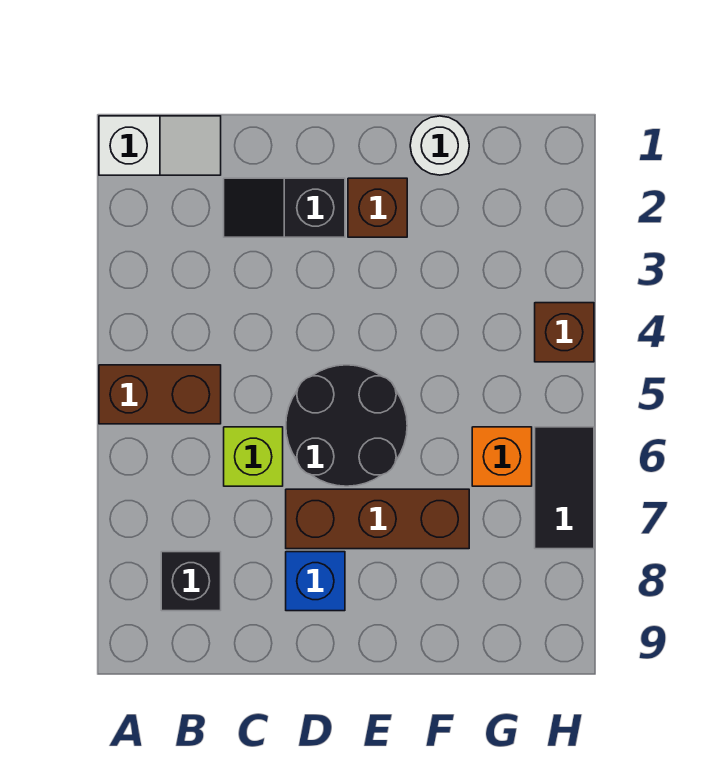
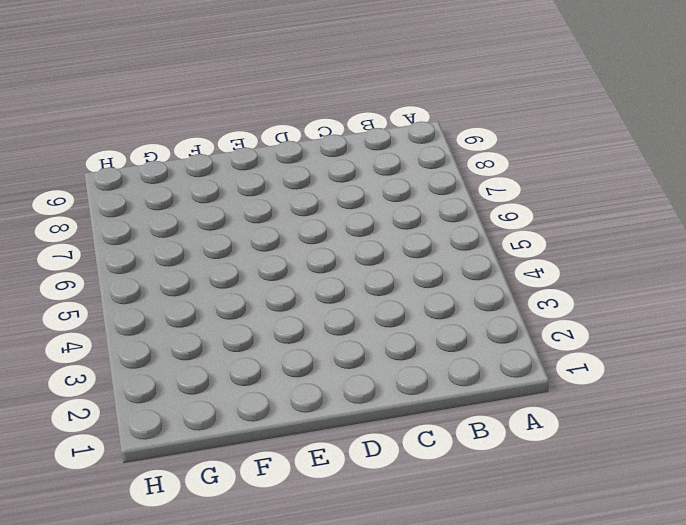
none -> white slope A1:B1 level 1 top A
none -> brown brick A5:B5 level 1
none -> black brick B8 level 1

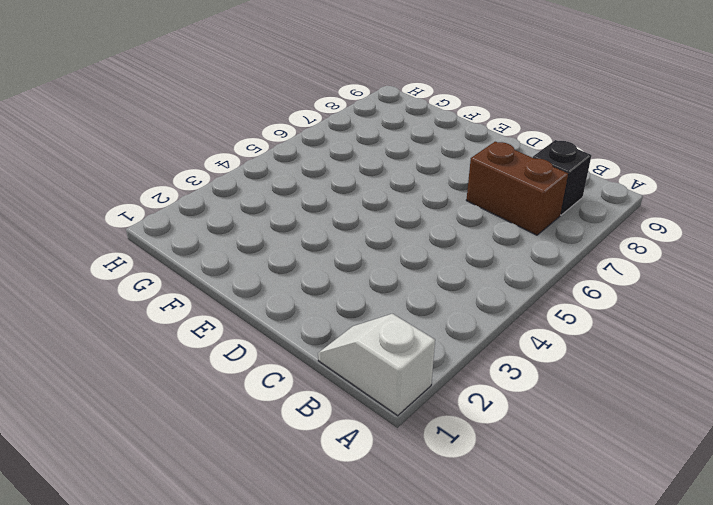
brown brick B7:C7 level 1 -> brown brick A5:B5 level 1
none -> black slope C2:D2 level 1 top D
none -> lime brick C6 level 1
none -> black round brick D5:E6 level 1

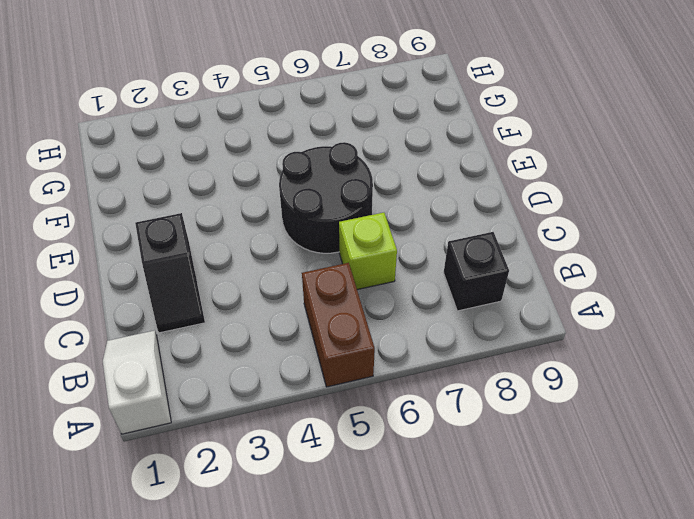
none -> brown brick D7:F7 level 1
none -> blue brick D8 level 1
none -> brown brick E2 level 1

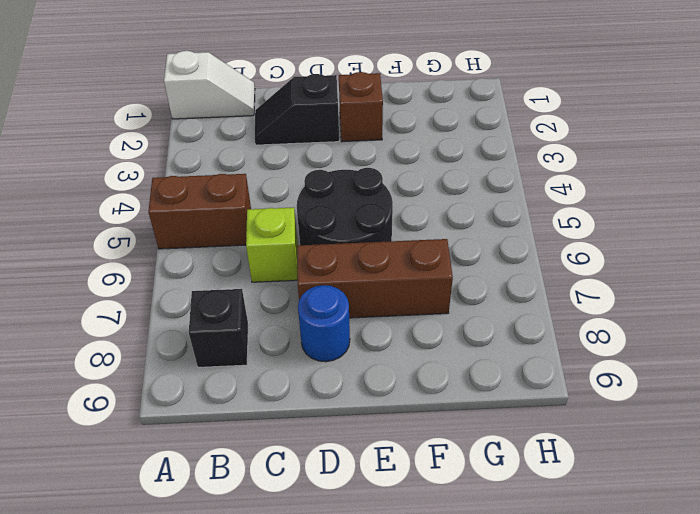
blue round brick D8 level 1 -> blue brick D8 level 1
none -> white round brick F1 level 1
none -> orange brick G6 level 1
none -> brown brick H4 level 1

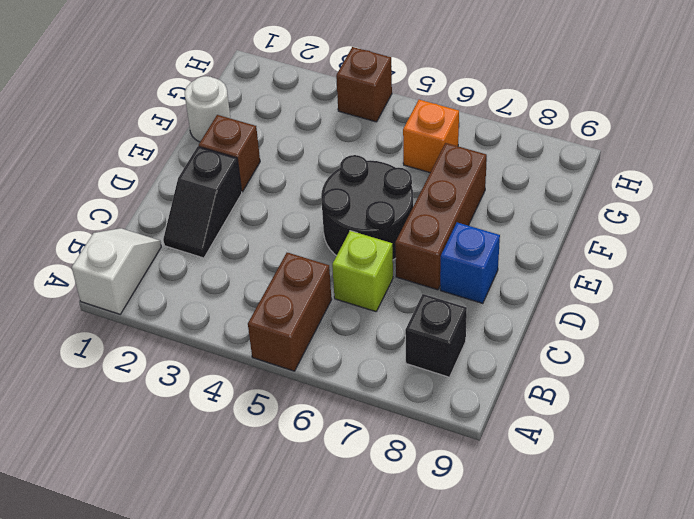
none -> black tile H6:H7 level 1

